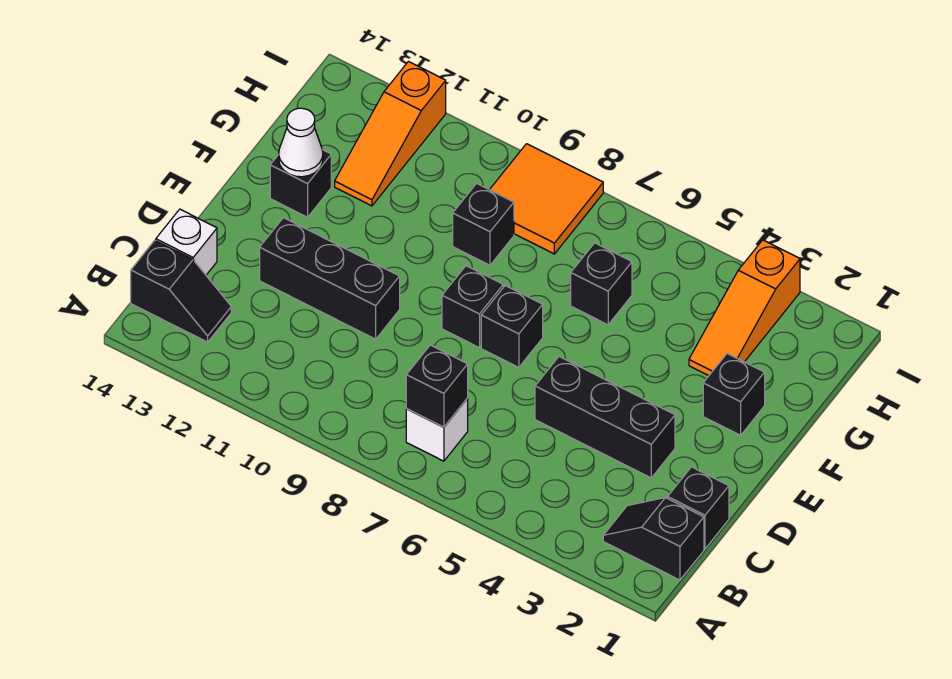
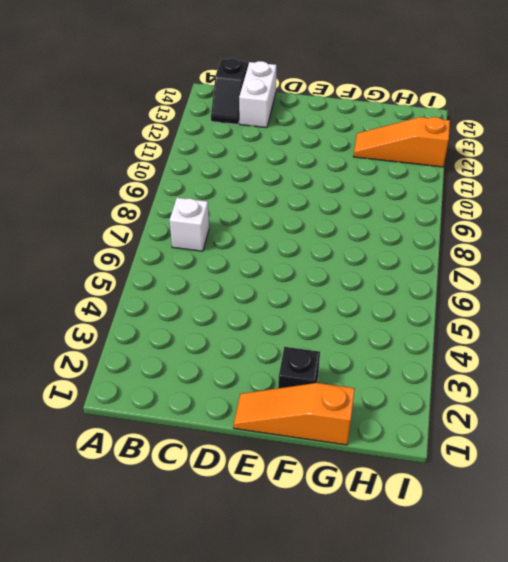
white brick C13:C14 level 1 -> white brick C14 level 1
orange slope E1:G1 level 1 top G -> orange slope G3:I3 level 1 top I
none -> black slope B1:B2 level 1 top 1
none -> black brick C1 level 1
none -> black brick D3:D5 level 1

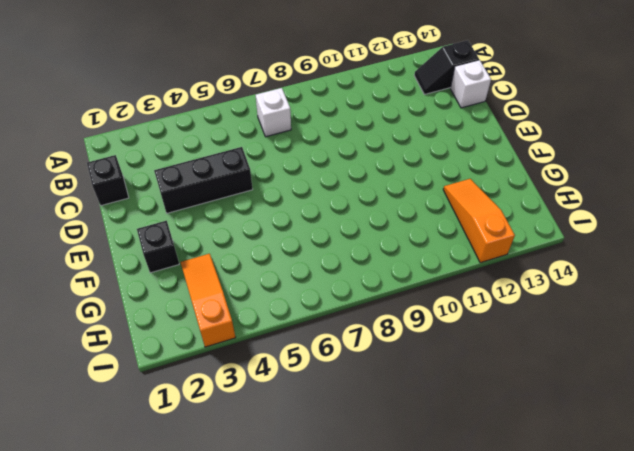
none -> black slope B1:B2 level 1 top 1
none -> black brick D10:D12 level 1
none -> black brick E7 level 1

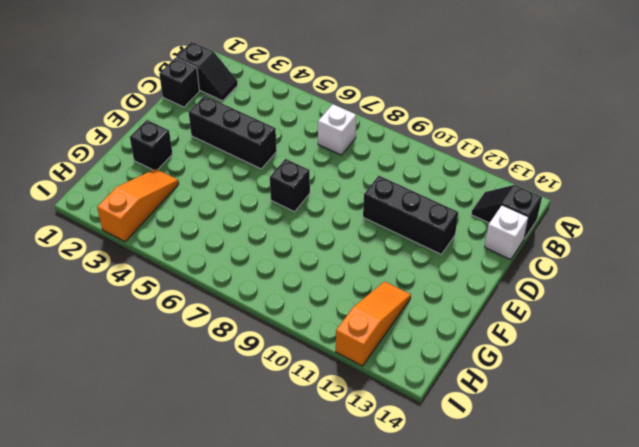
none -> black brick E8 level 1
none -> black brick F13 level 1
none -> black brick G6 level 1

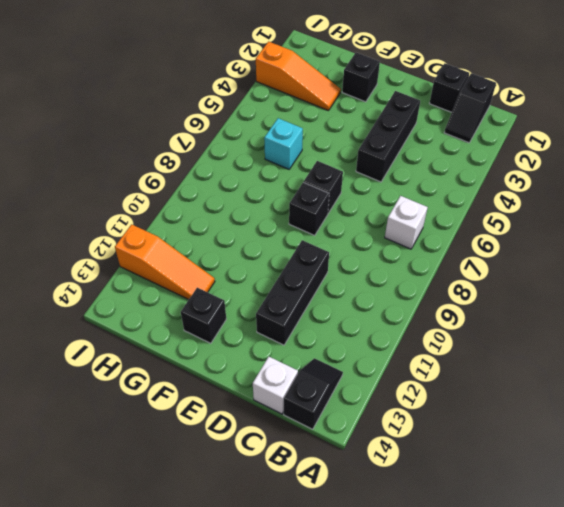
cyan brick G6 level 1 -> black brick G6 level 1
none -> black brick G9 level 1
none -> orange tile H8:I9 level 1
none -> black brick B7 level 2

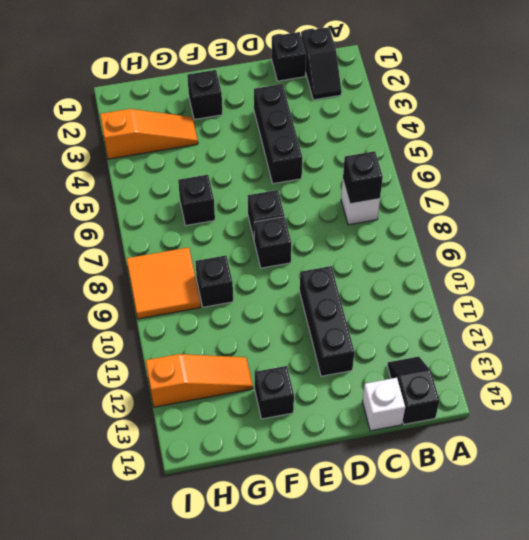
none -> white cone F13 level 2

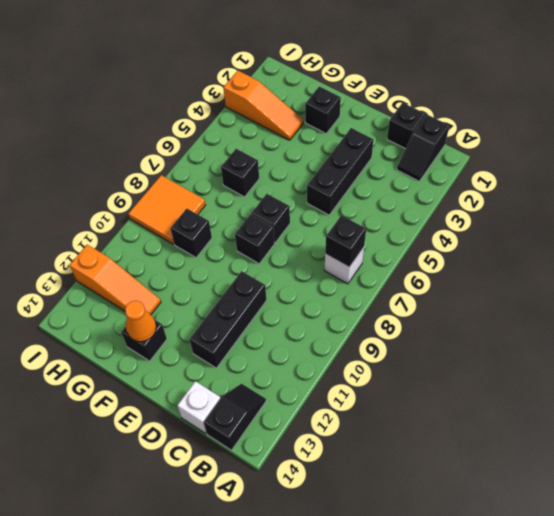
orange cone F13 level 2 -> white cone F13 level 2

